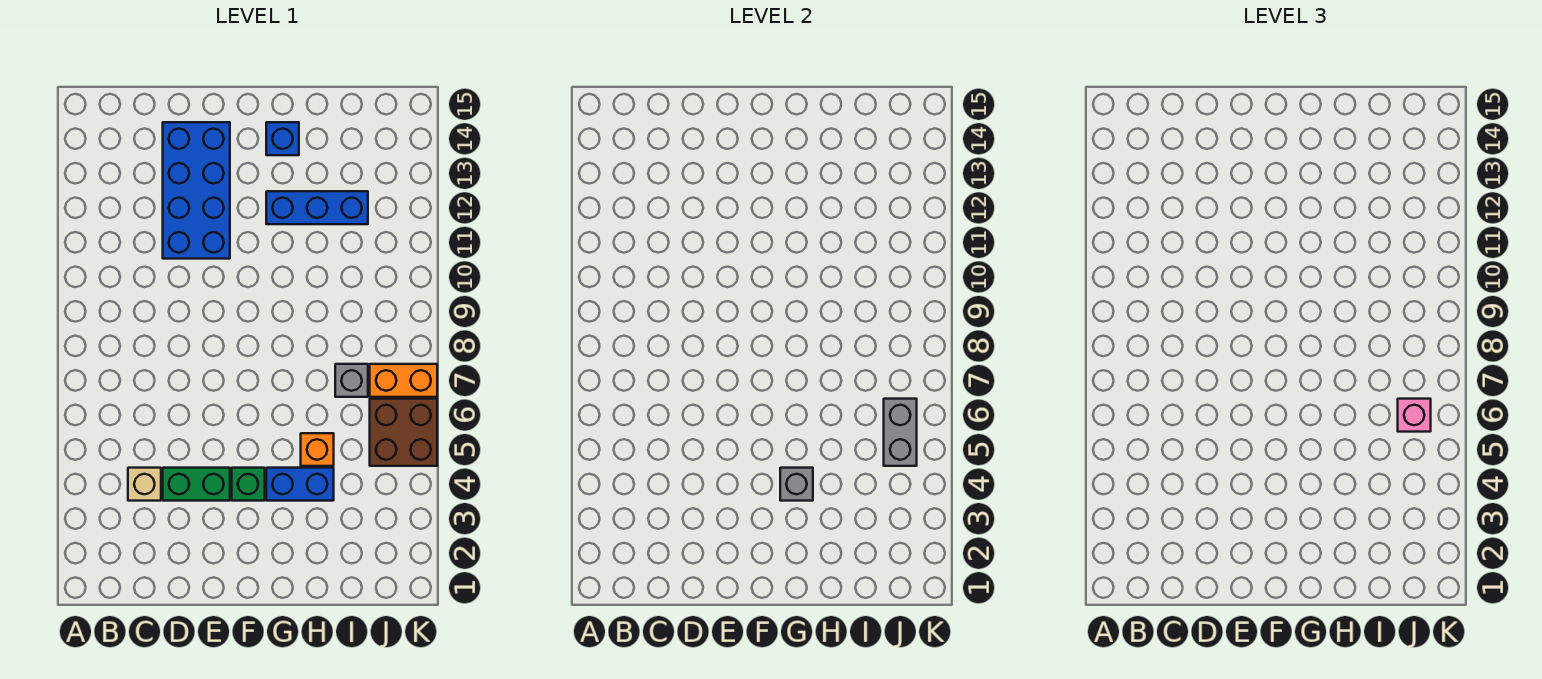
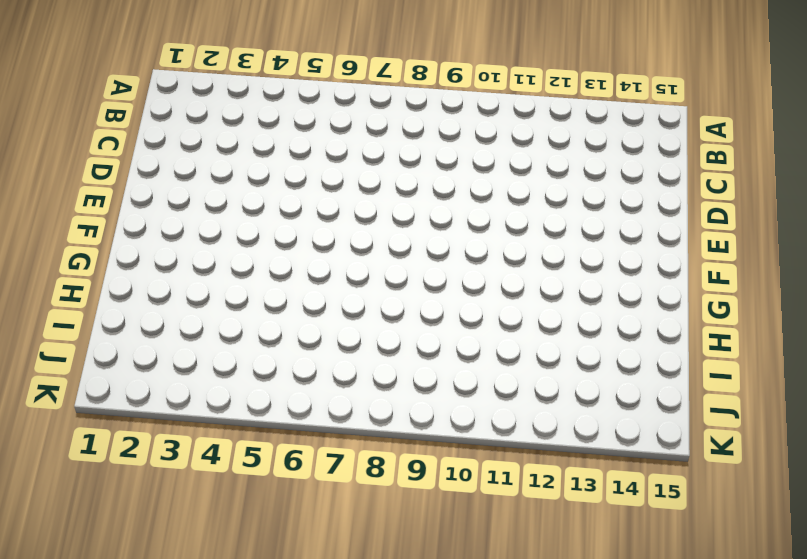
none -> tan brick C4 level 1
none -> green brick D4:E4 level 1
none -> blue brick D11:E14 level 1

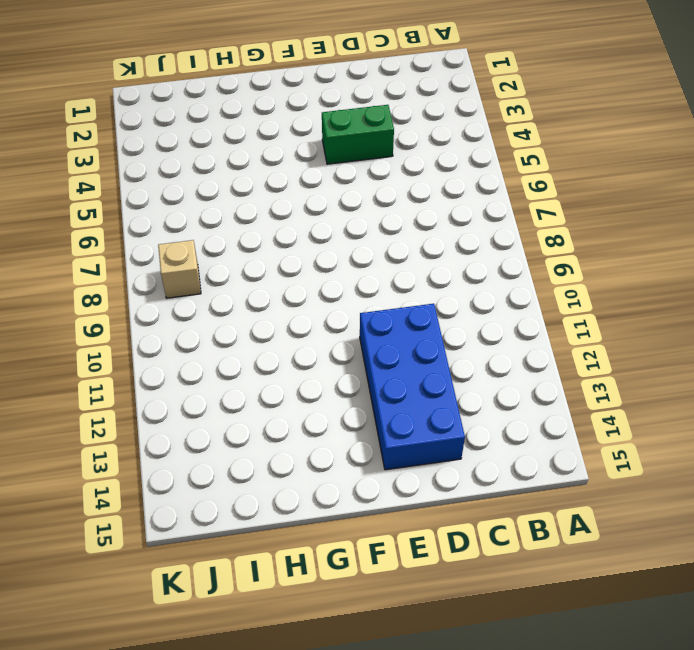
tan brick J8 level 1 -> tan brick C4 level 1
none -> green brick F4 level 1
none -> blue brick G4:H4 level 1
none -> blue brick G12:I12 level 1

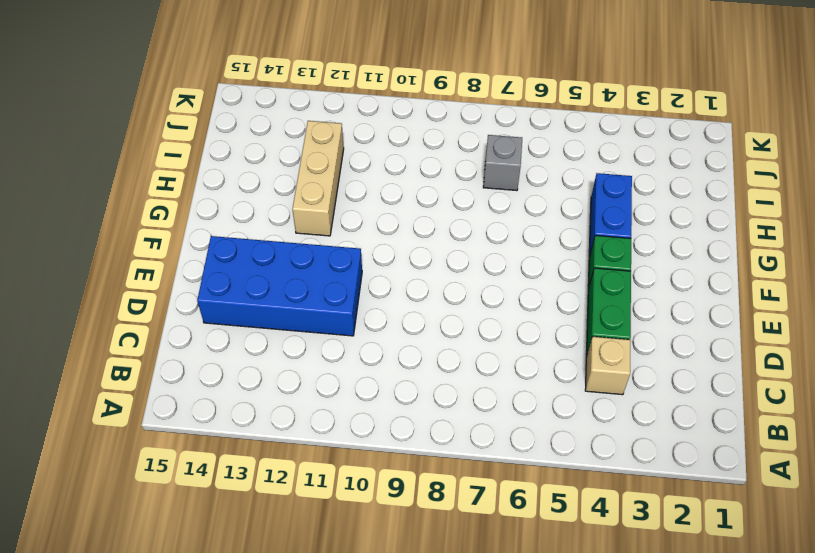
tan brick G12:I12 level 1 -> blue brick G12:I12 level 1
none -> blue brick G14 level 1
none -> orange brick H5 level 1
none -> brown brick J5:K6 level 1

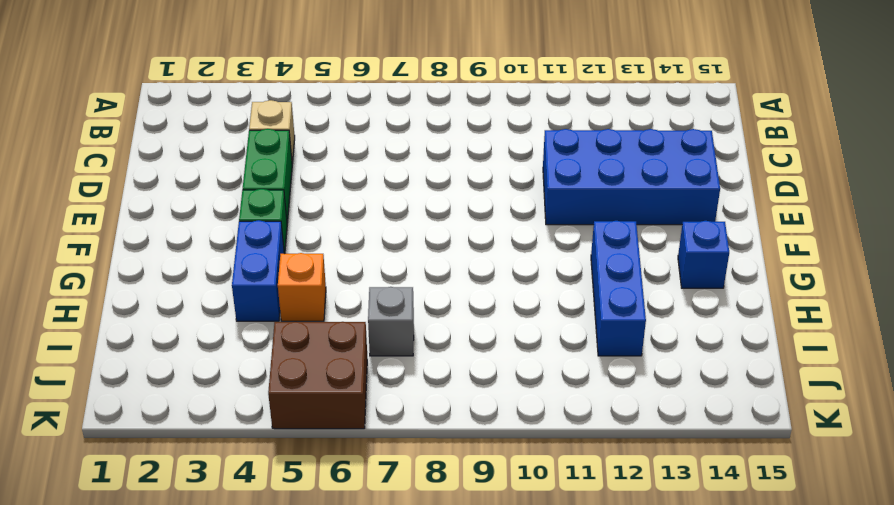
none -> orange brick J7:K7 level 1
none -> grey brick G4 level 2
none -> grey brick J5:J6 level 2

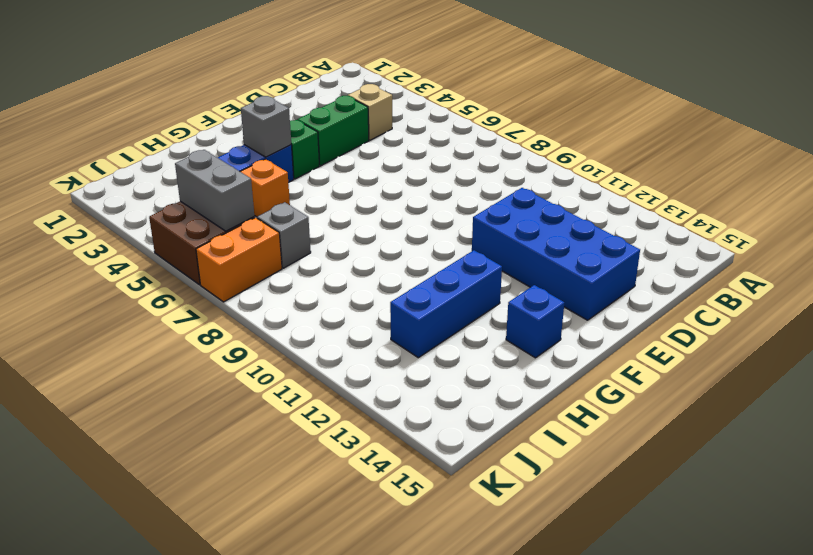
none -> pink brick J6 level 3

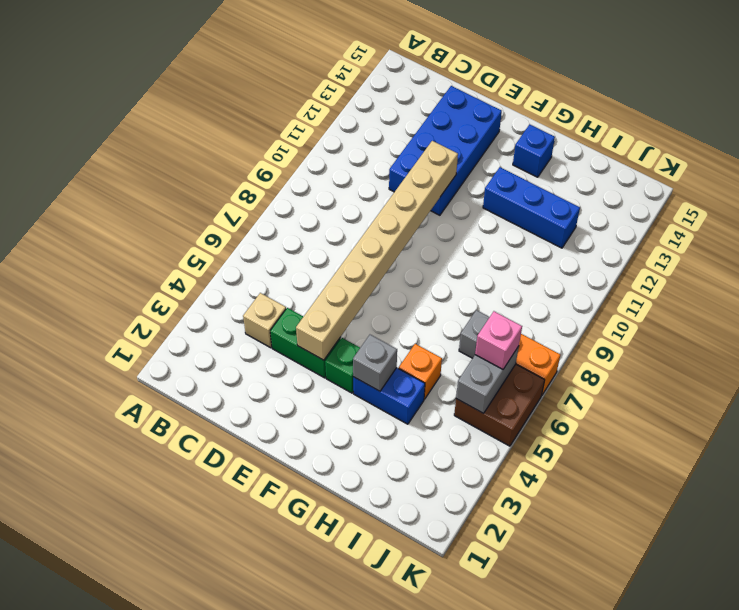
tan brick E4:E11 level 2 -> none

